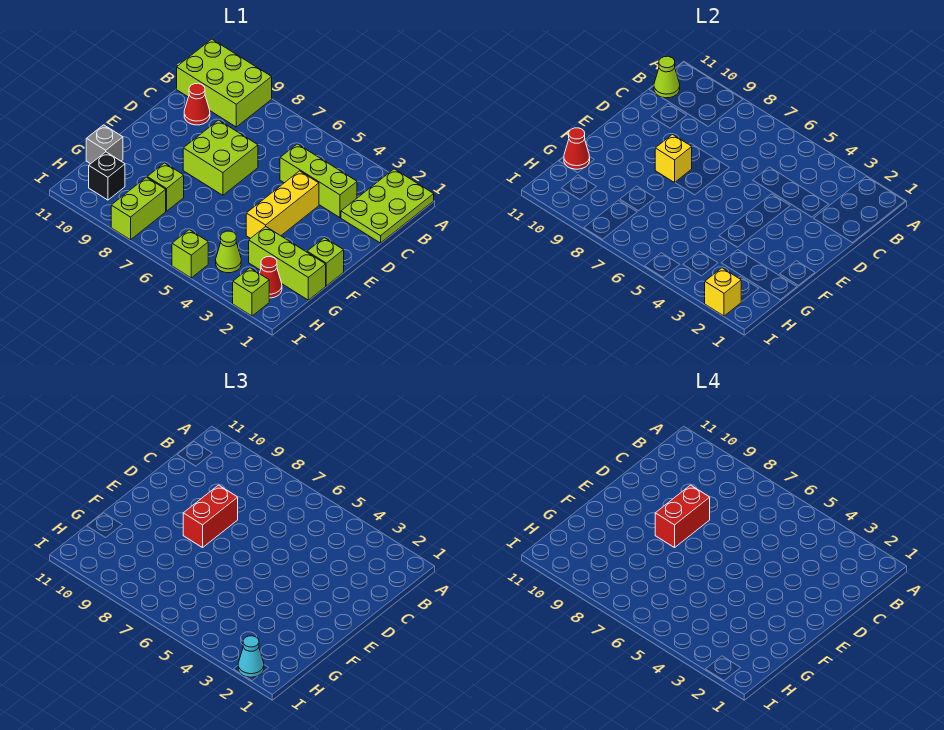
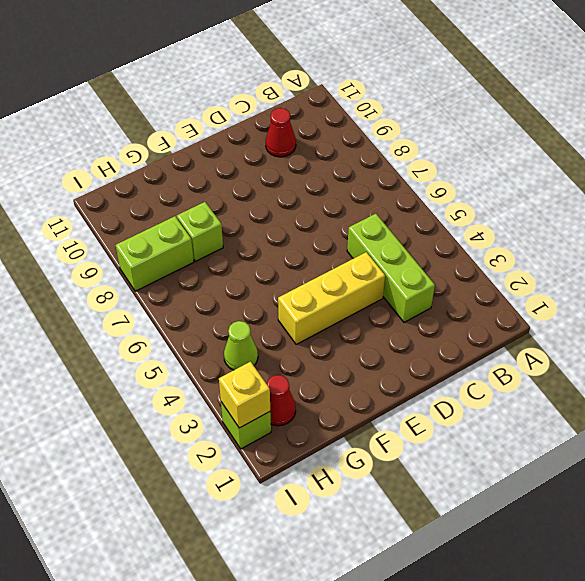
none -> lime plate A1:C2 level 1
none -> lime brick A9:B11 level 1
none -> lime brick D7:E8 level 1

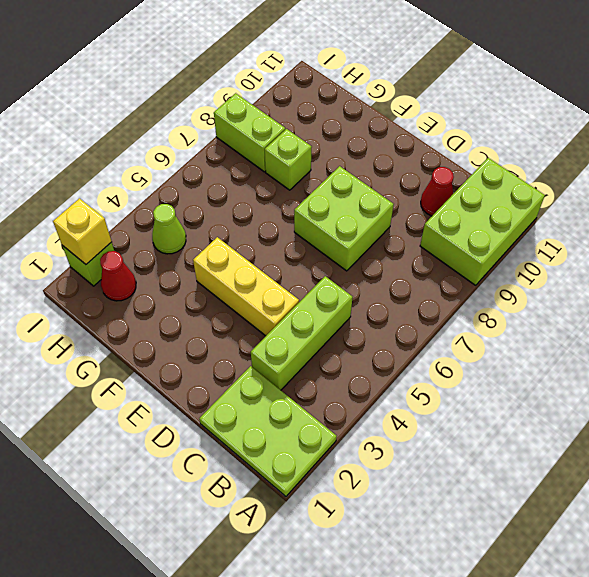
none -> lime brick F1 level 1
none -> lime brick G1:G3 level 1
none -> grey brick G11 level 1

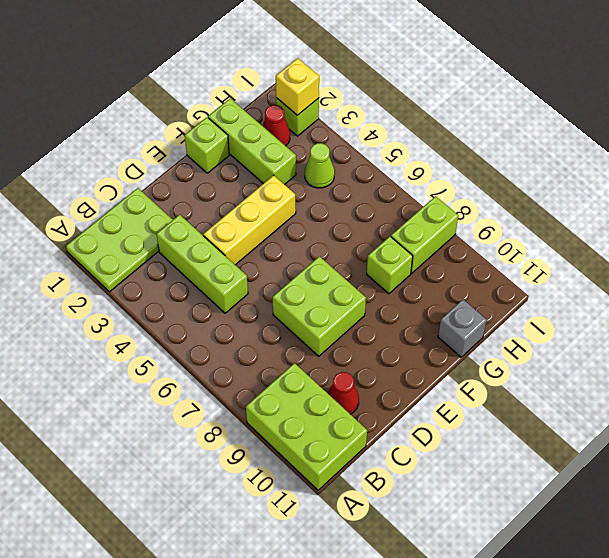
none -> black brick H10 level 1
none -> lime brick I5 level 1
none -> lime cone B11 level 2

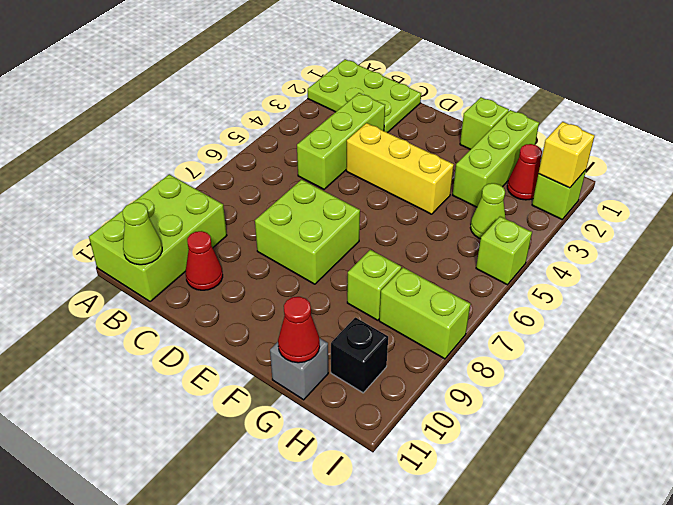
none -> yellow brick E8 level 2
none -> red brick D8:E8 level 3
none -> cyan cone I2 level 3

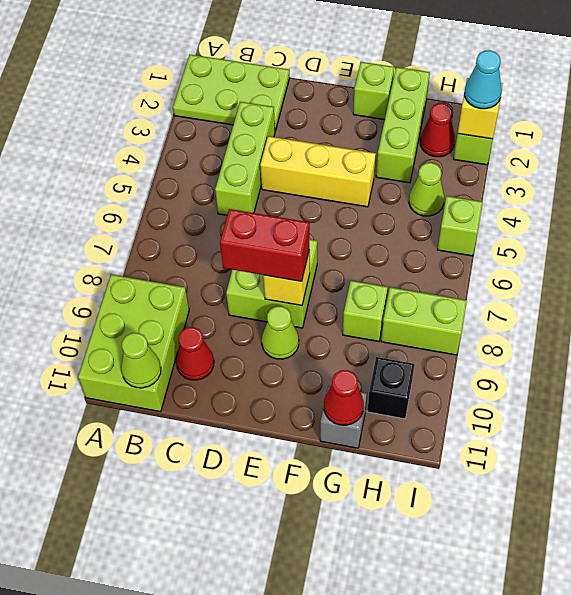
lime cone E9 level 1 -> none
none -> red brick D8:E8 level 4

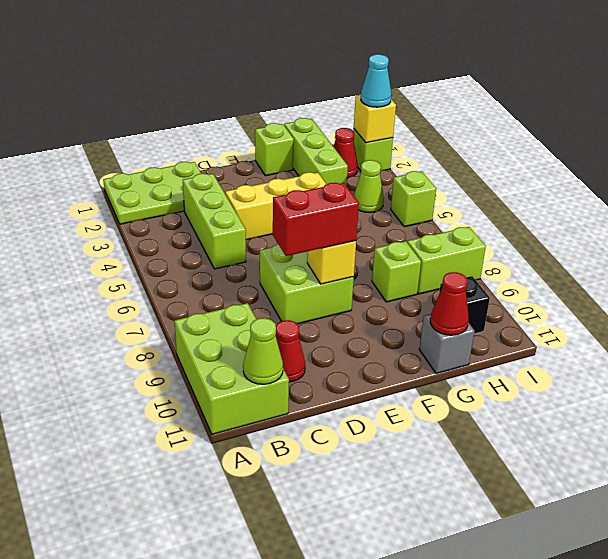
none -> red brick D8:E8 level 4

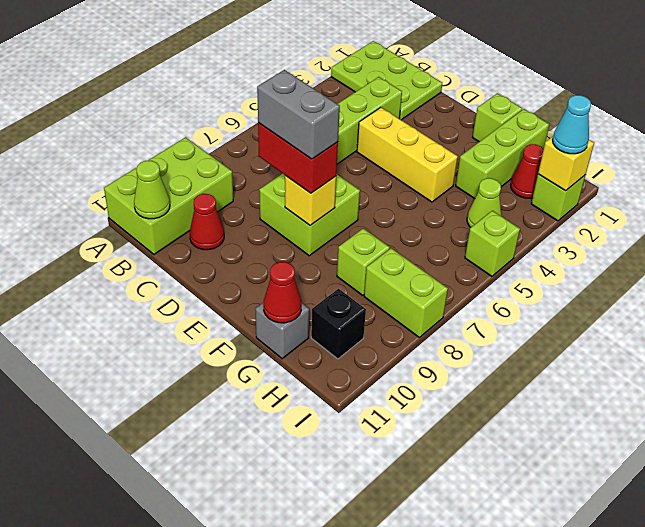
grey brick D8:E8 level 4 -> red brick D8:E8 level 4

